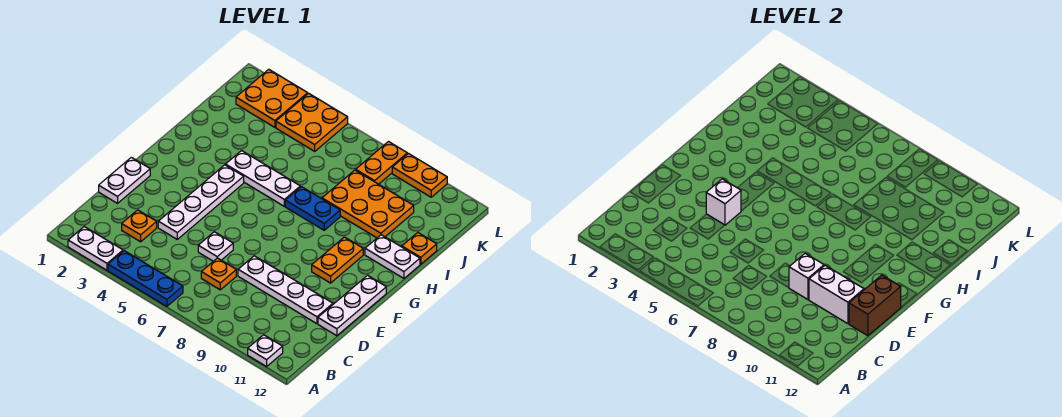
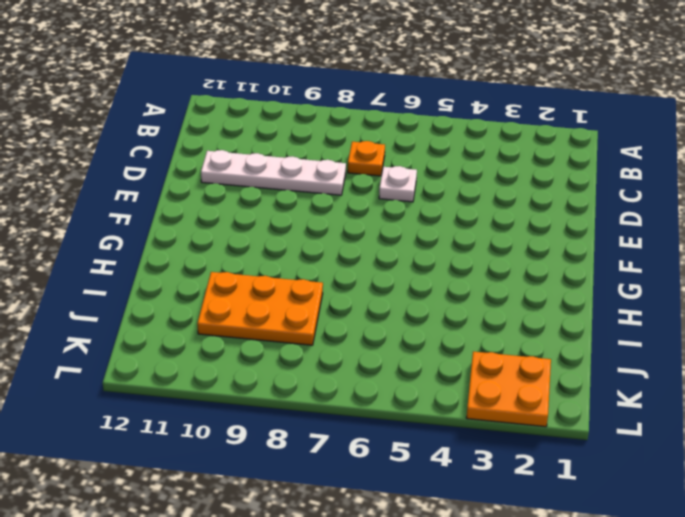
none -> white plate A2:A3 level 1
none -> blue plate A4:A6 level 1
none -> white plate A11 level 1

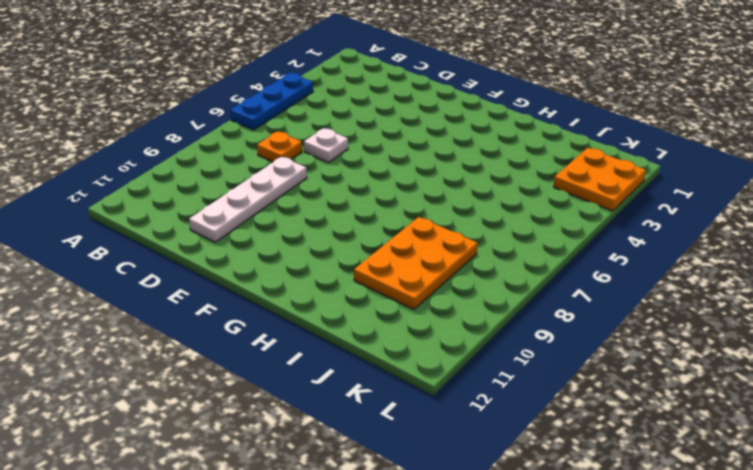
none -> white plate A2:A3 level 1
none -> white plate A11 level 1
none -> orange plate C3 level 1

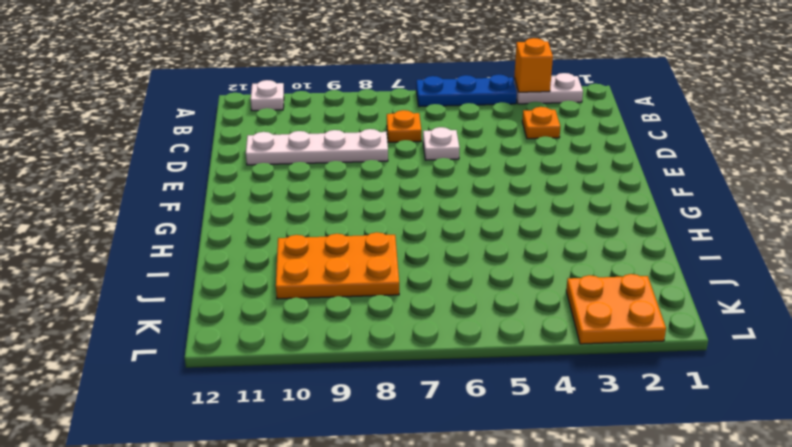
orange brick A3 level 2 -> none
none -> white plate D1:E1 level 1
none -> white plate D4:G4 level 1
none -> white plate D12:F12 level 1

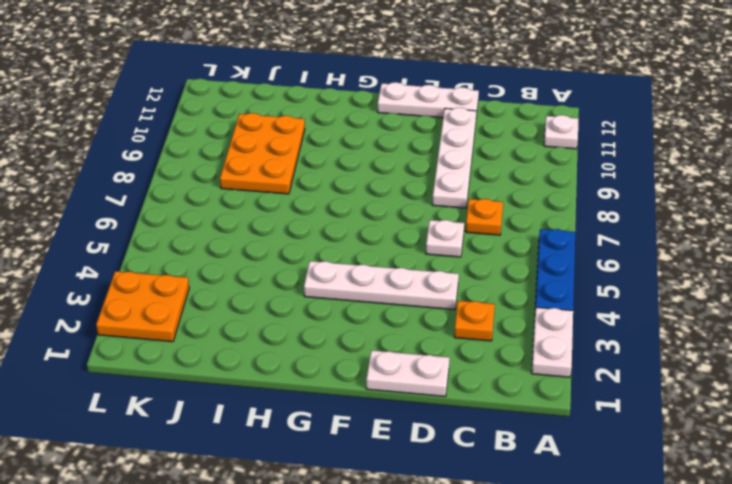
none -> orange plate F10:G10 level 1
none -> white plate H4:H6 level 1
none -> blue plate H7:H8 level 1

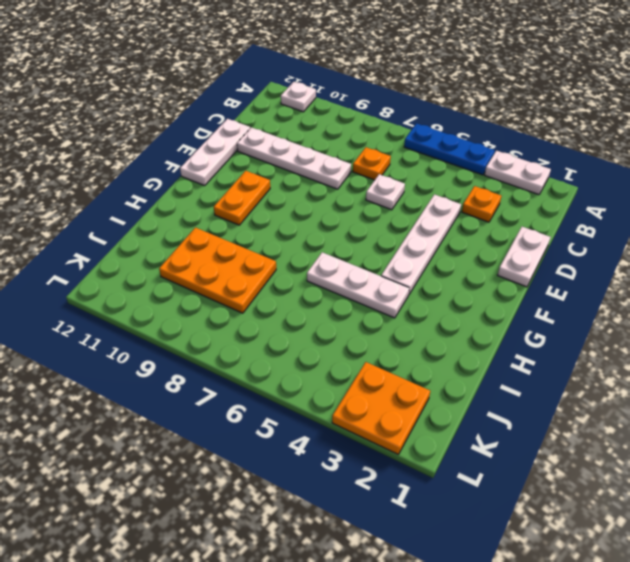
none -> blue plate H7:H8 level 1
none -> white plate H11:H12 level 1
none -> orange plate I12 level 1

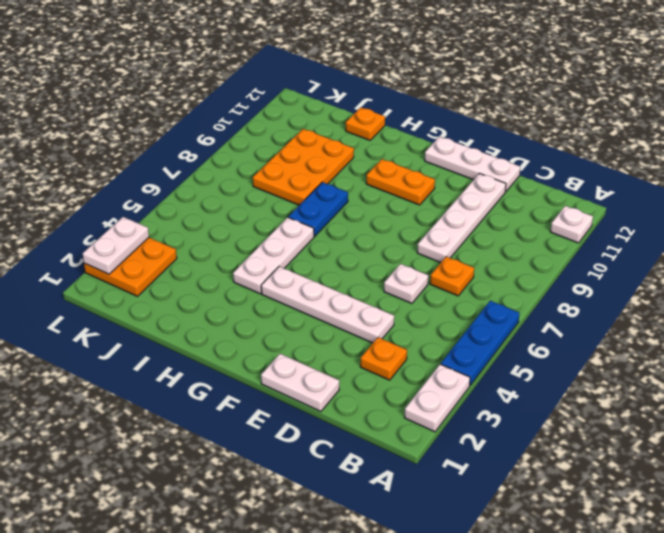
white plate L2:L3 level 2 -> white plate H11:H12 level 1
none -> orange plate K4:L5 level 1
none -> orange plate K8:L8 level 1
none -> orange plate L9:L10 level 1

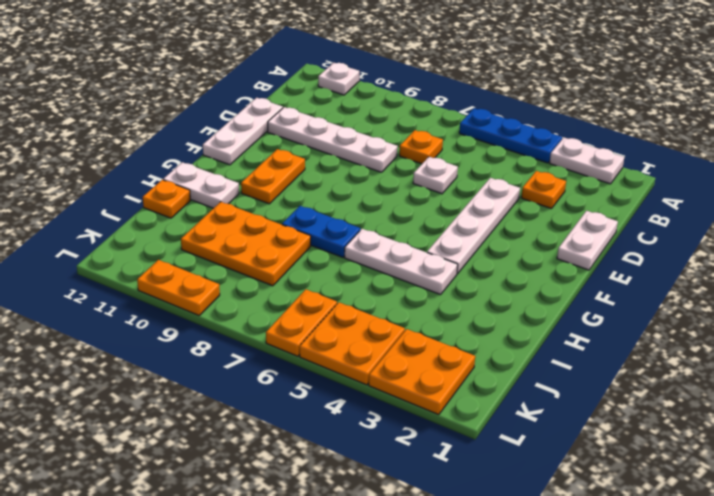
orange plate K6:L6 level 1 -> orange plate K8:L8 level 1
none -> white brick D9 level 2
none -> white brick D10:D11 level 2
none -> brown brick D12:E12 level 2

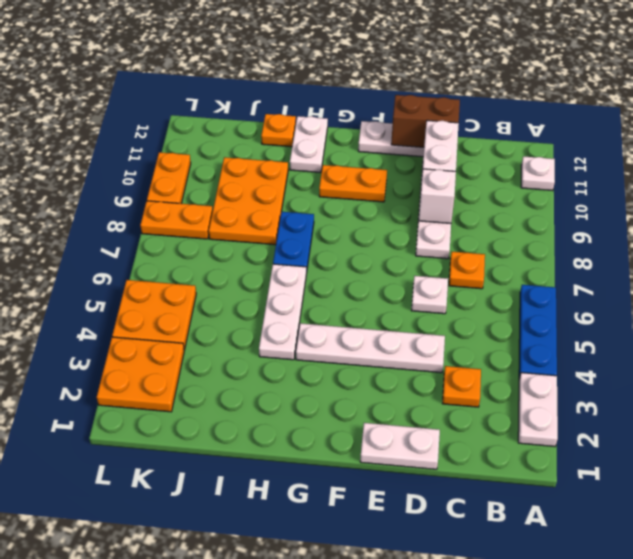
none -> white brick E4 level 2

